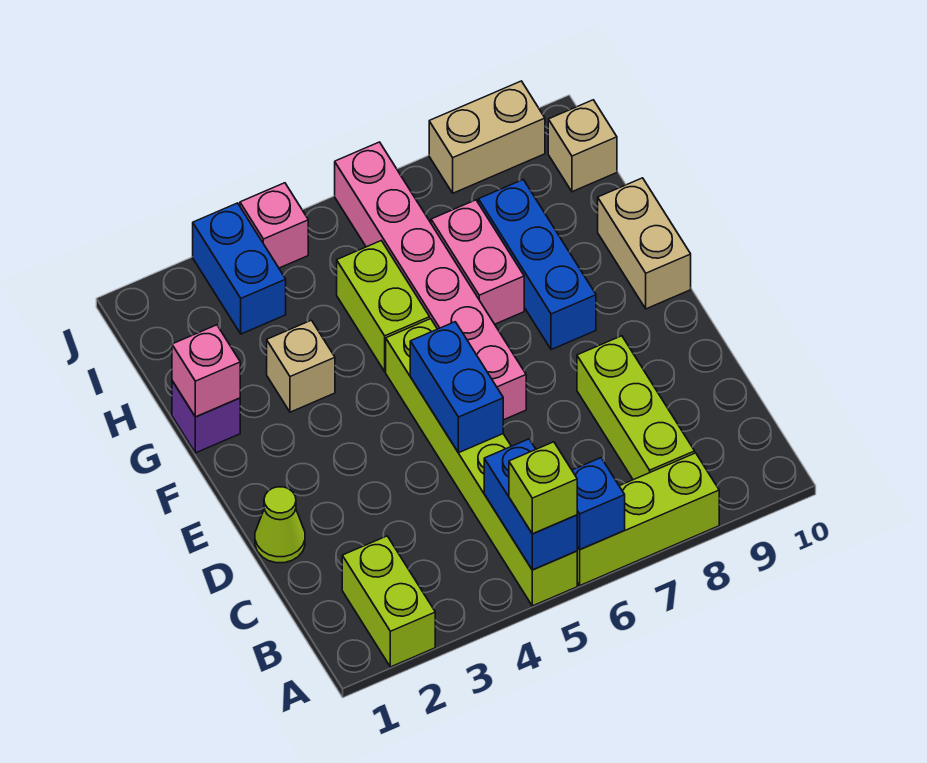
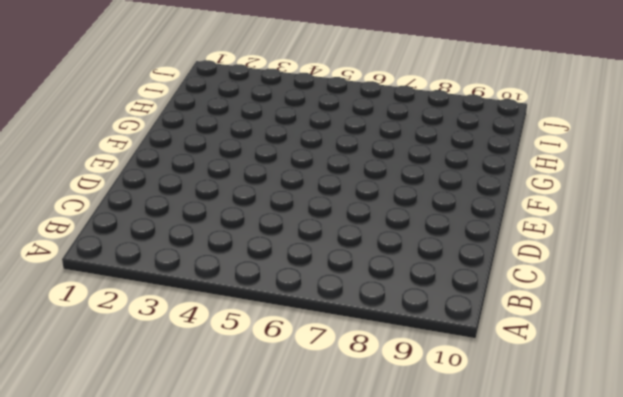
none -> lime brick A2:B2 level 1
none -> lime brick A5:F5 level 1
none -> lime brick A6:A8 level 1

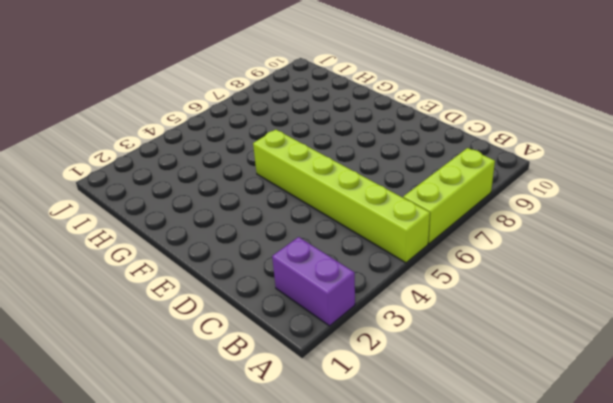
purple brick A2:B2 level 1 -> lime brick A2:B2 level 1
none -> lime brick B8:D8 level 1
none -> lime cone D1 level 1
none -> pink brick E6:J6 level 1

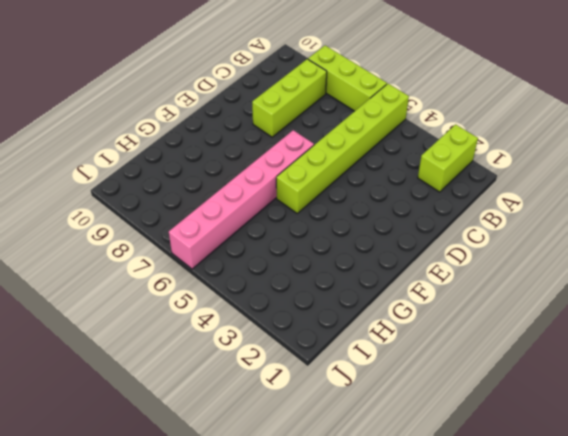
none -> lime cone D1 level 1
none -> blue brick F8:H8 level 1
none -> tan brick F10:G10 level 1

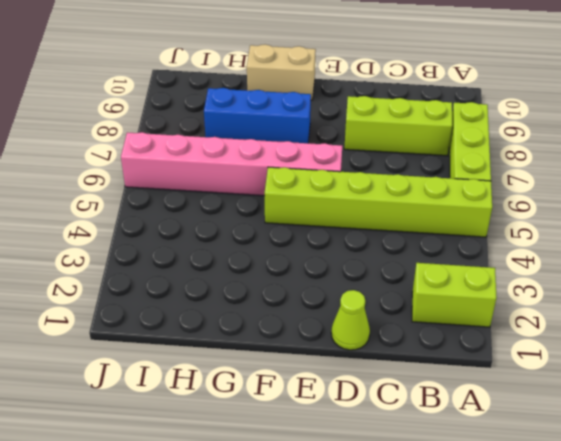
none -> purple brick G1 level 1
none -> tan brick G3 level 1
none -> lime brick G5:H5 level 1

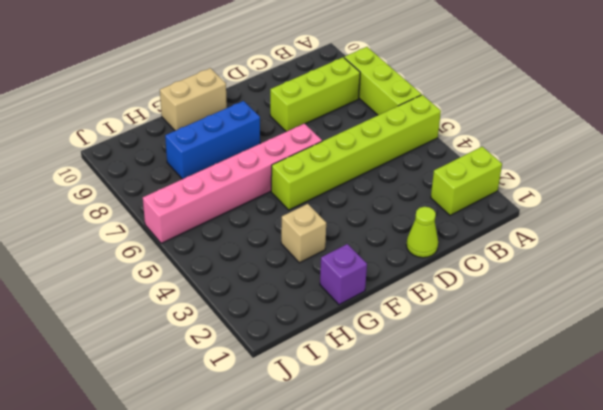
none -> lime brick G5:H5 level 1
none -> pink brick G7:H7 level 1
none -> blue brick I3:J3 level 1

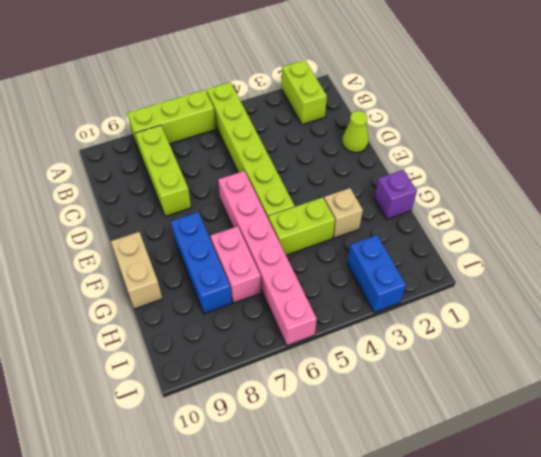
lime brick G4:G5 level 1 -> lime brick G5:H5 level 1
none -> tan brick I10 level 1
none -> pink brick J4 level 1
none -> tan brick J8:J9 level 1

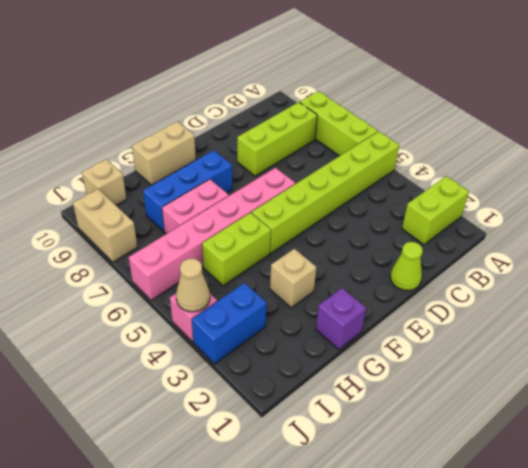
tan cone J4 level 2 -> none
none -> blue brick A5:B5 level 2
none -> blue brick A6 level 2
none -> blue brick D5:E5 level 2

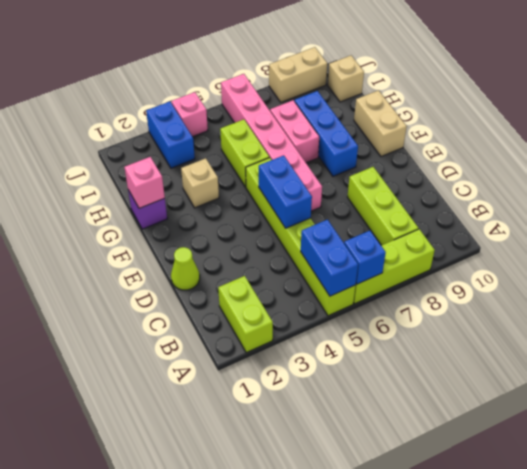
none -> lime brick A5 level 3

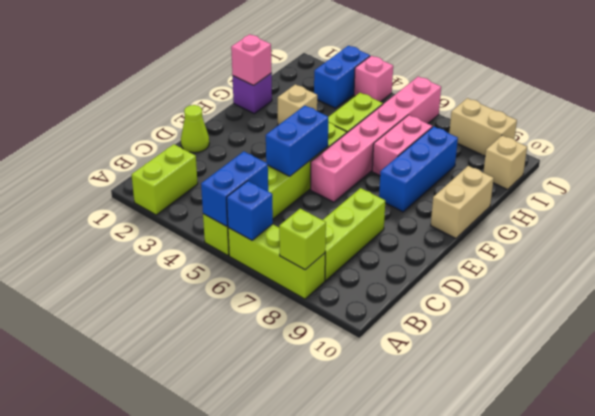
lime brick A8 level 2 -> lime brick A5 level 3

